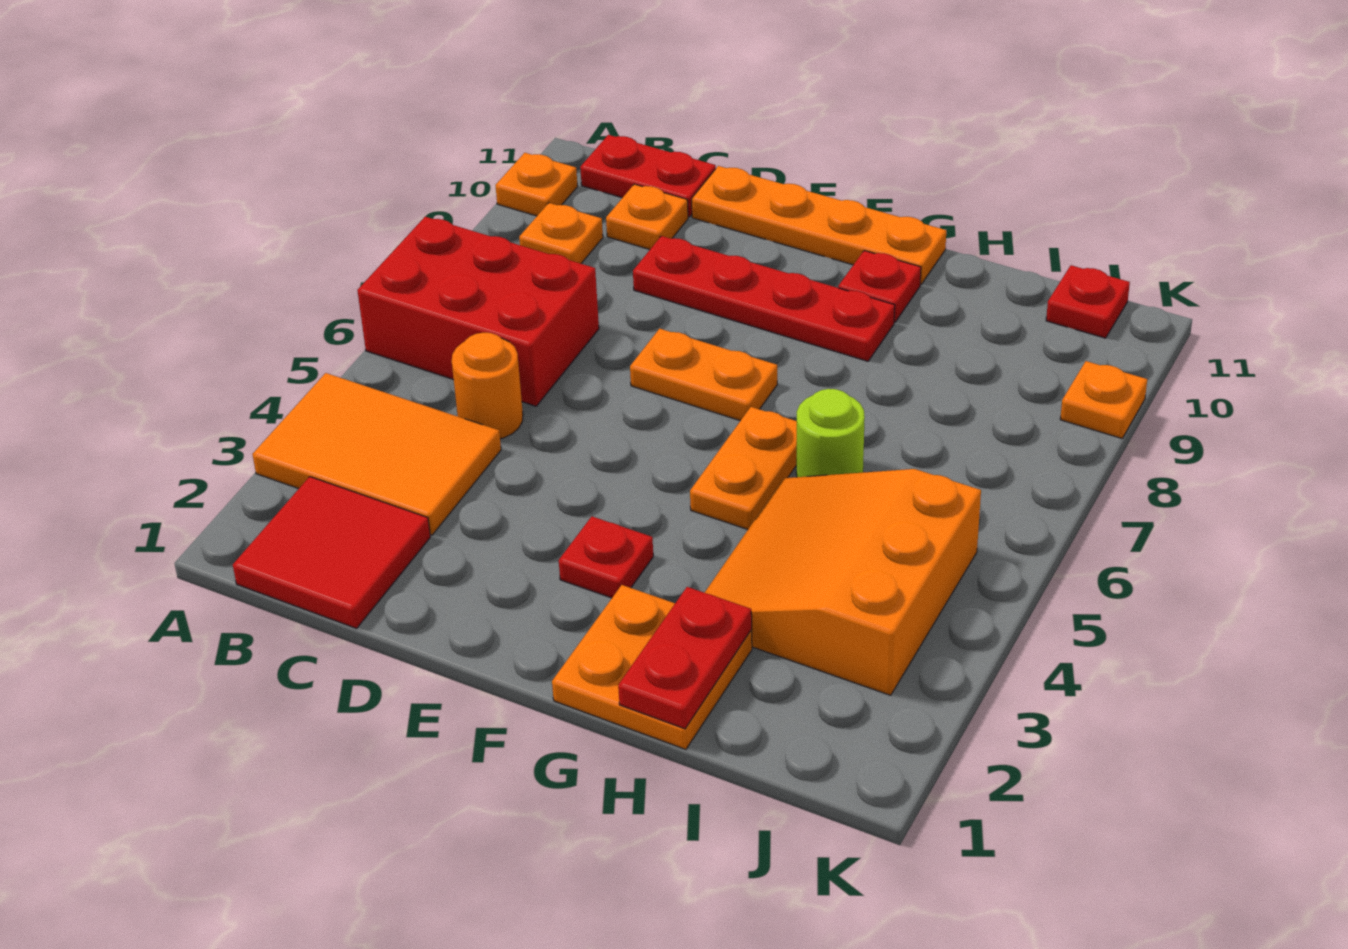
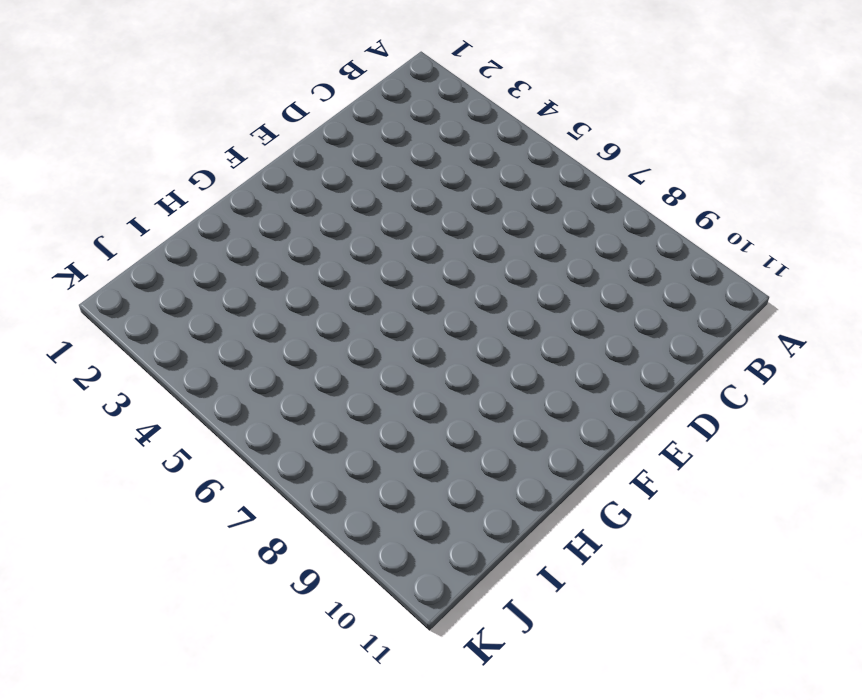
none -> orange tile A3:C4 level 1
none -> red brick A6:C7 level 1
none -> orange plate A10 level 1

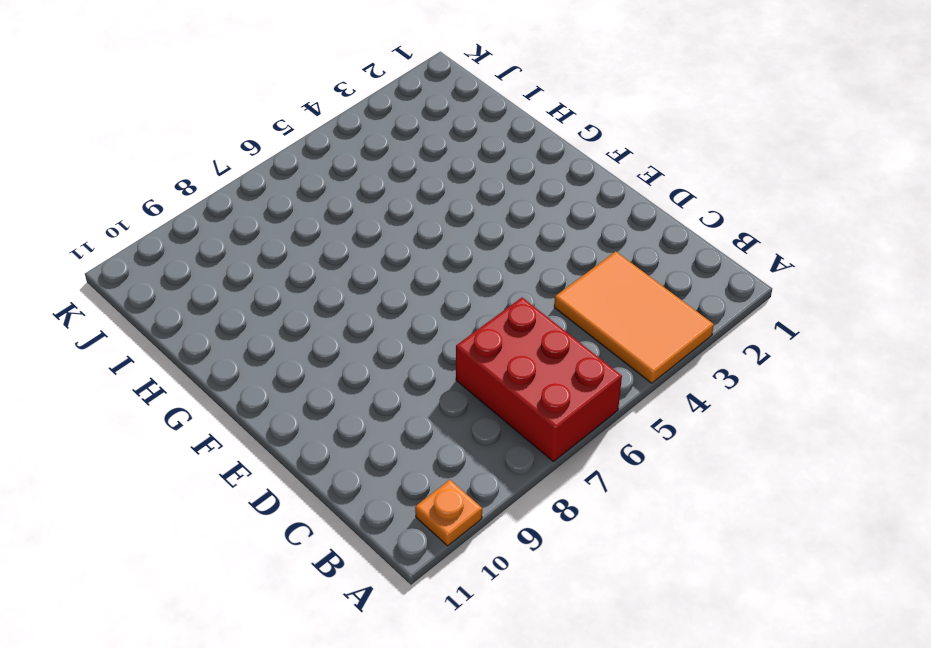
none -> red tile B1:C2 level 1
none -> orange plate B9 level 1
none -> red plate B11:C11 level 1

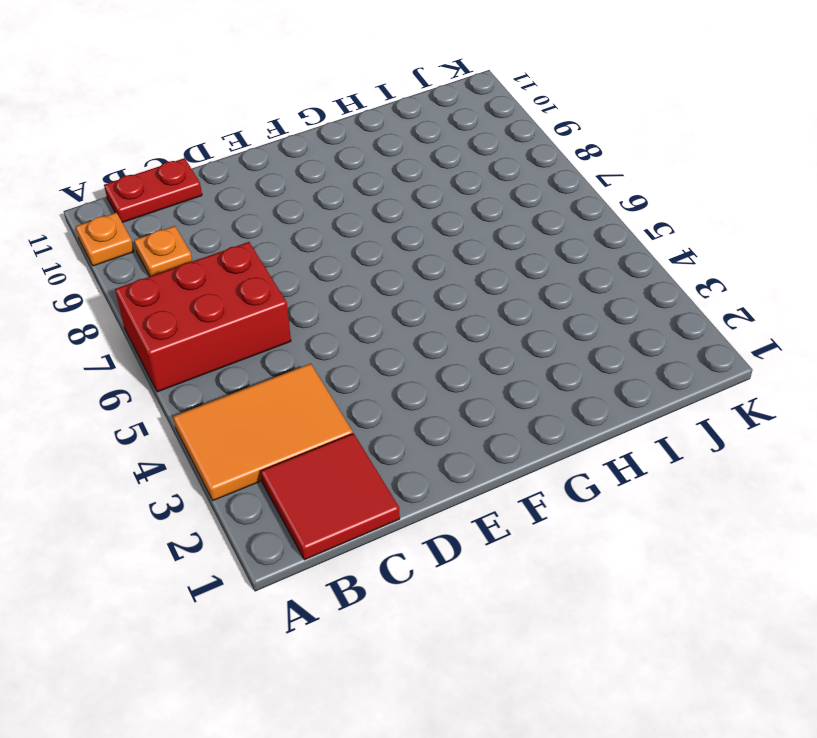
none -> orange round brick C5 level 1
none -> orange plate C10 level 1
none -> red plate D9:G9 level 1

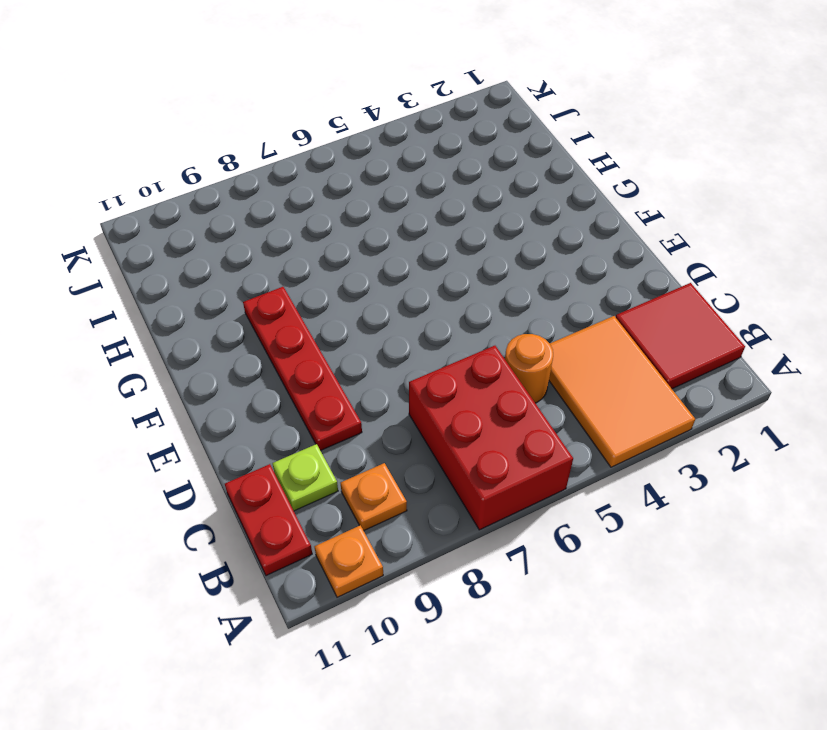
lime plate C10 level 1 -> orange plate C10 level 1
none -> orange plate D11:G11 level 1
none -> orange plate E7:F7 level 1
none -> red plate F3 level 1

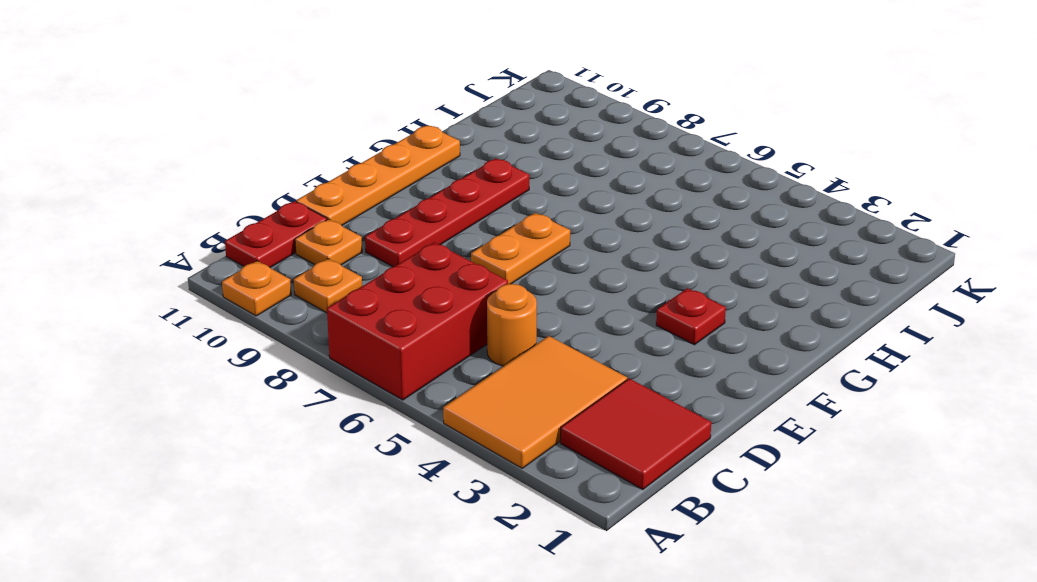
none -> orange plate G1:H2 level 1
none -> orange plate G5:G6 level 1
none -> red plate G10 level 1

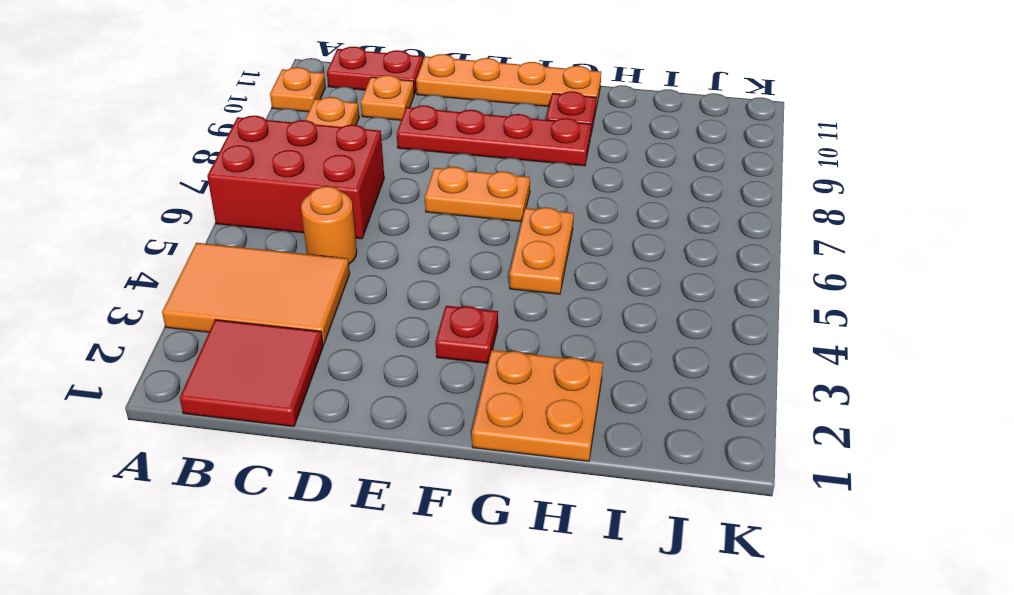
none -> orange slope H3:J5 level 1 top J
none -> lime round brick H6 level 1
none -> red plate J11 level 1

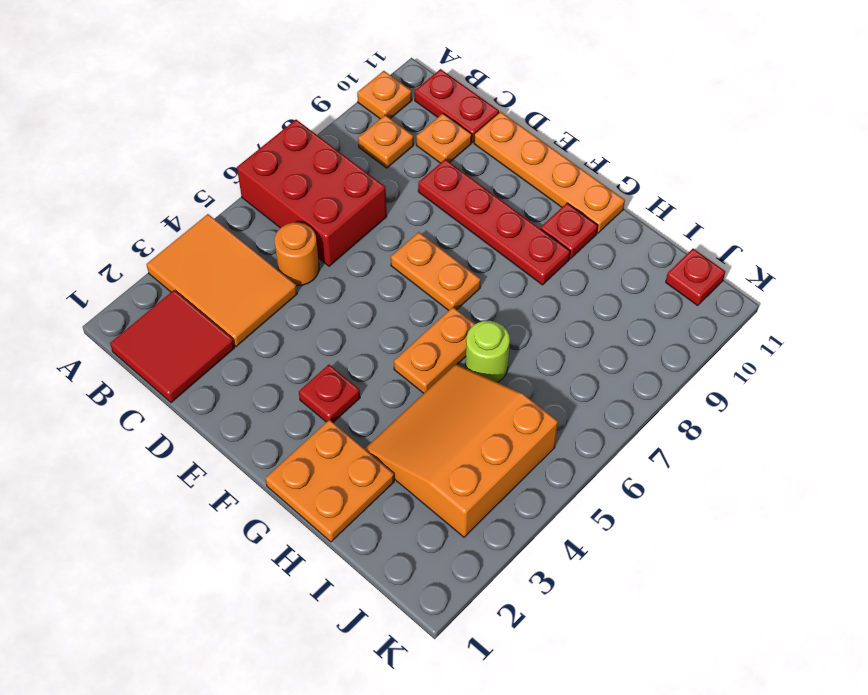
none -> orange plate K9 level 1
none -> red plate H1:H2 level 2

